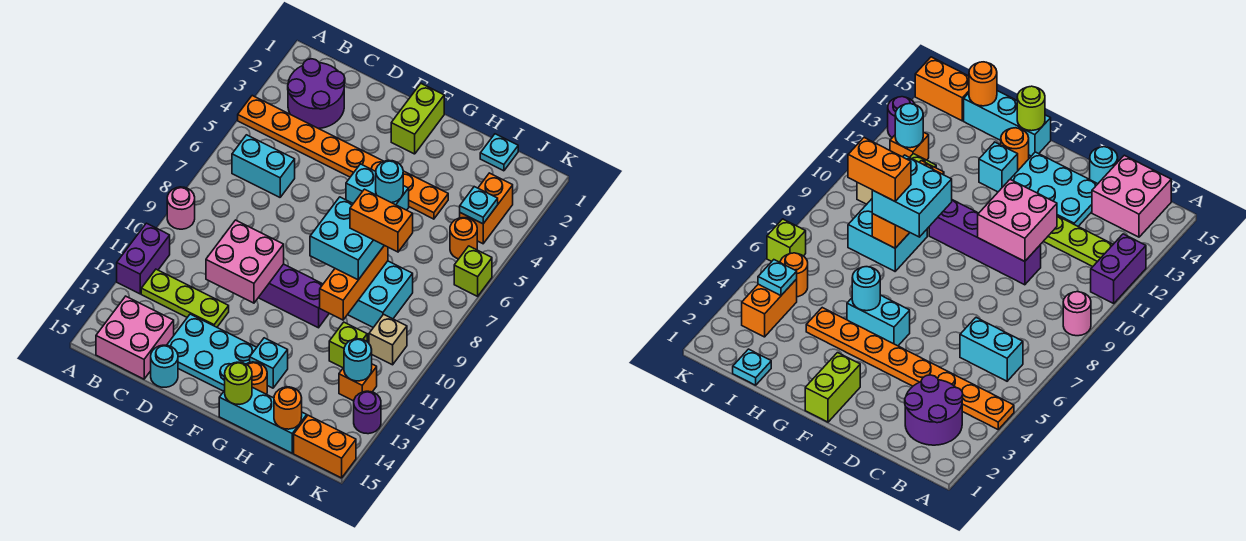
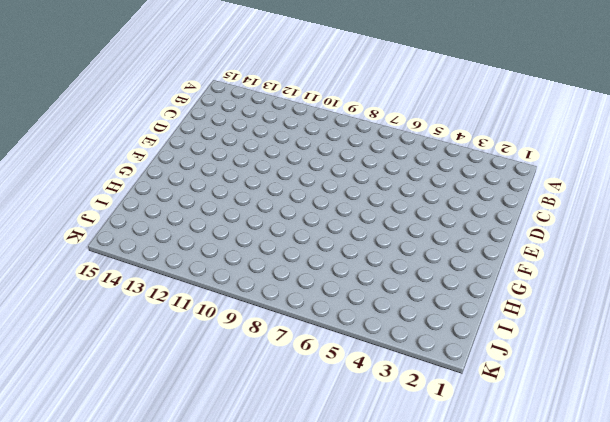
none -> orange plate A4:H4 level 1
none -> pink round brick A9 level 1
none -> purple brick A11:A12 level 1
none -> purple round brick B2:C3 level 1

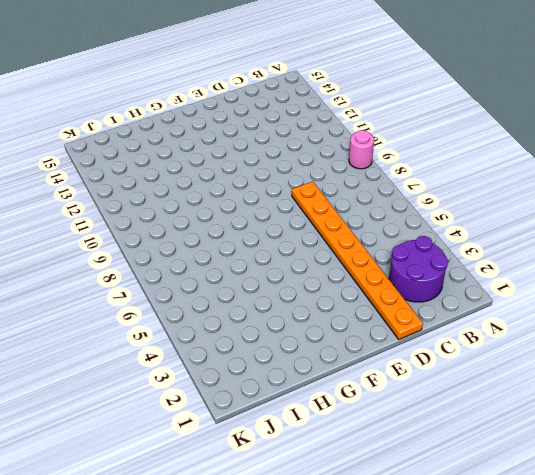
orange plate D1:D8 level 1 -> orange plate A4:H4 level 1
none -> purple brick A11:A12 level 1
none -> cyan brick B6:C6 level 1
none -> lime plate B12:D12 level 1
none -> pink brick B14:C15 level 1

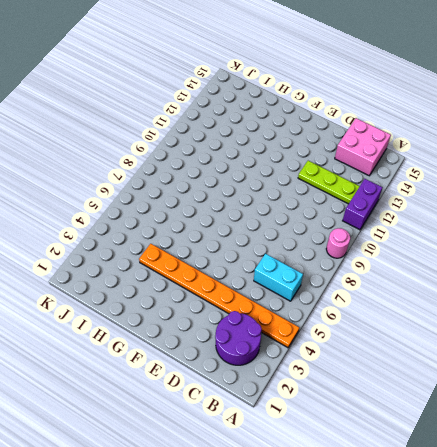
none -> purple brick D10:G10 level 1
none -> cyan plate D13:F14 level 1
none -> cyan round brick D15 level 1
none -> lime brick F1:F2 level 1

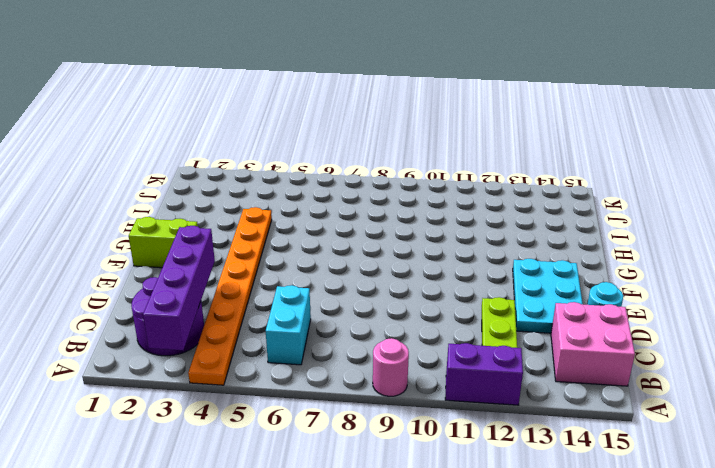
purple brick A3:D3 level 2 -> purple brick D10:G10 level 1
none -> cyan brick F5:G5 level 1
none -> cyan brick G13 level 1
none -> orange round brick G14 level 1
none -> cyan brick G15:I15 level 1

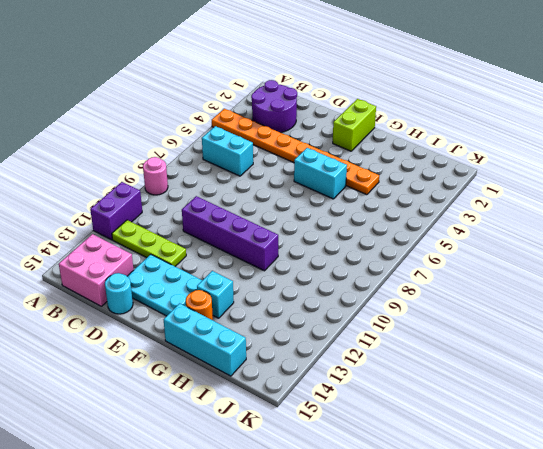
none -> cyan brick H8:I9 level 1
none -> cyan plate I1 level 1
none -> lime brick I11 level 1
none -> orange brick J3:J4 level 1

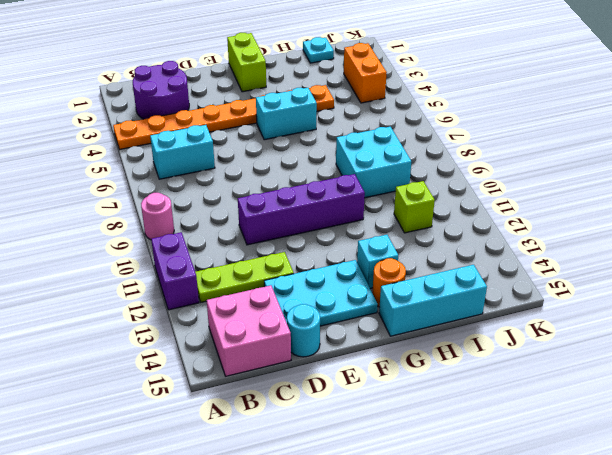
none -> orange round brick J5 level 1
none -> tan brick J10 level 1
none -> orange brick J12 level 1
none -> orange brick J15:K15 level 1

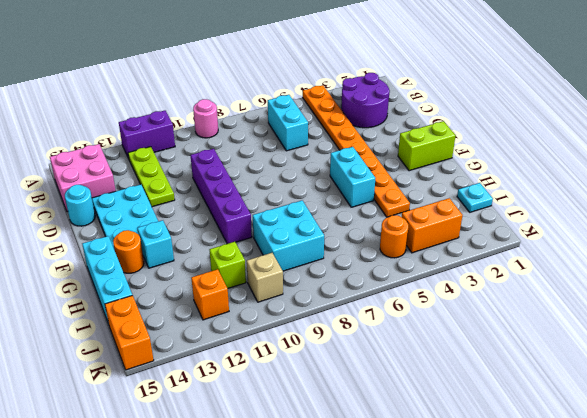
none -> lime brick K6 level 1
none -> purple round brick K13 level 1
none -> pink brick D10:E11 level 2
none -> cyan round brick G5 level 2

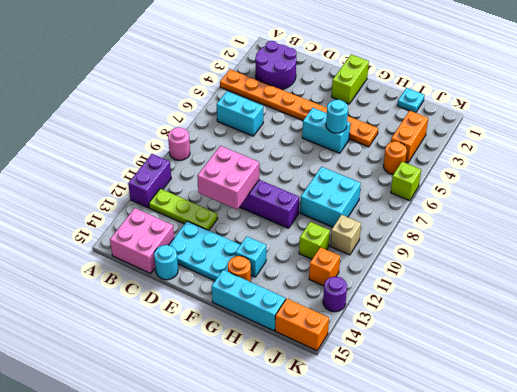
none -> lime round brick G15 level 2
none -> orange brick H8:H10 level 2
none -> orange round brick I15 level 2
none -> cyan plate J4 level 2

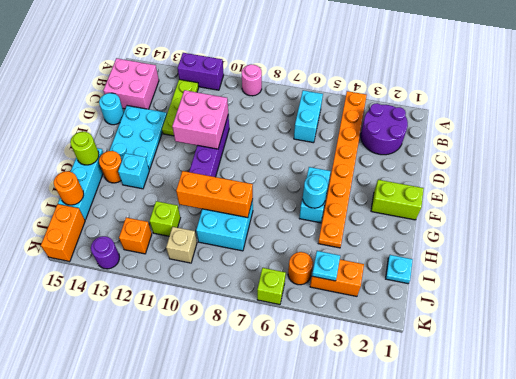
none -> cyan round brick J12 level 2
none -> cyan brick G8:H9 level 3
none -> orange brick H8:I8 level 4

